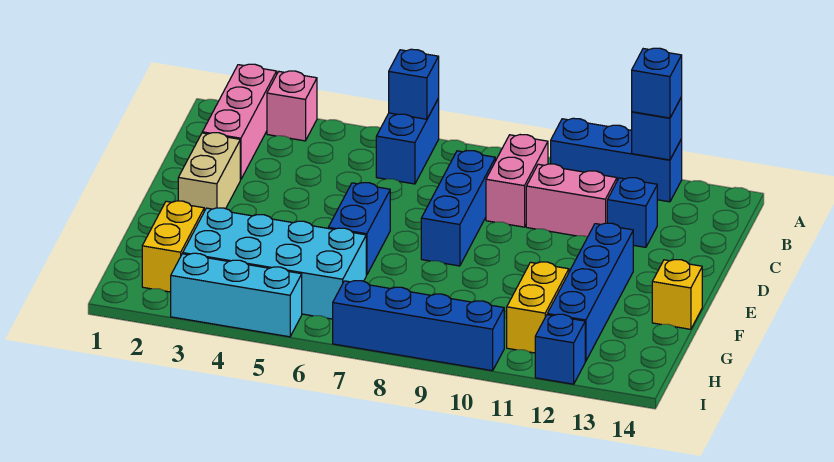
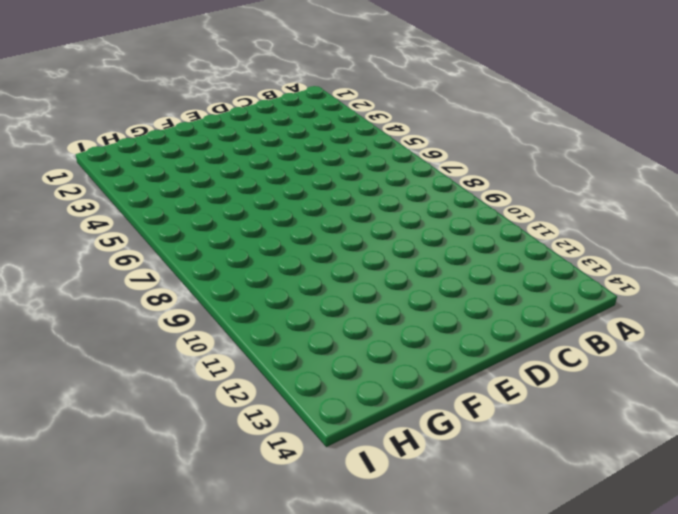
none -> pink brick A2:C2 level 1
none -> pink brick A3 level 1
none -> blue brick A6:B6 level 1

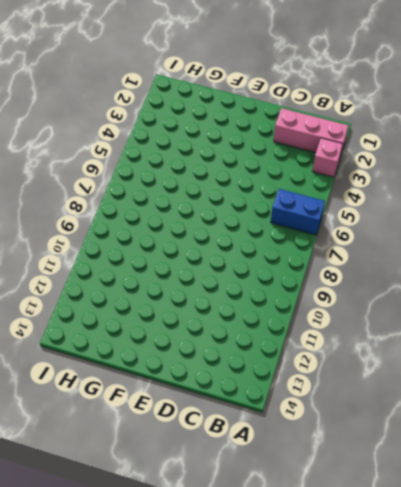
none -> blue brick A10:A12 level 1
none -> pink brick B9:C9 level 1
none -> blue brick C8:E8 level 1

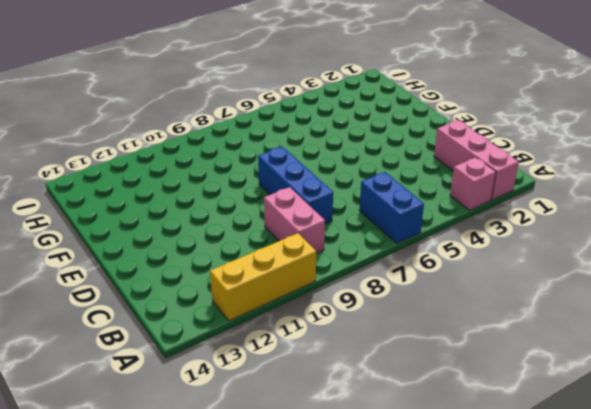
yellow brick A10:A12 level 1 -> blue brick A10:A12 level 1
none -> pink brick C10:C11 level 1
none -> blue brick C12 level 1
none -> tan brick D2:E2 level 1

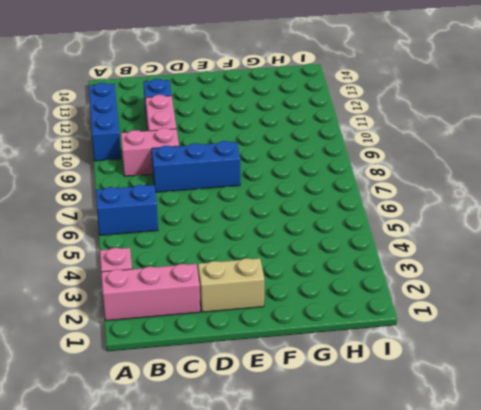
none -> blue brick E6:F6 level 1
none -> blue brick E12:H12 level 1
none -> yellow brick F14 level 1

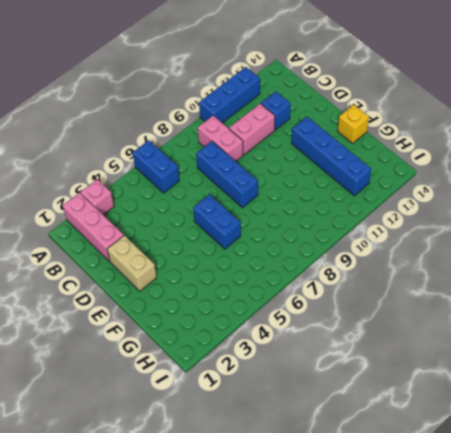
none -> yellow brick G2:H2 level 1
none -> cyan brick G3:H6 level 1
none -> yellow brick G11:H11 level 1

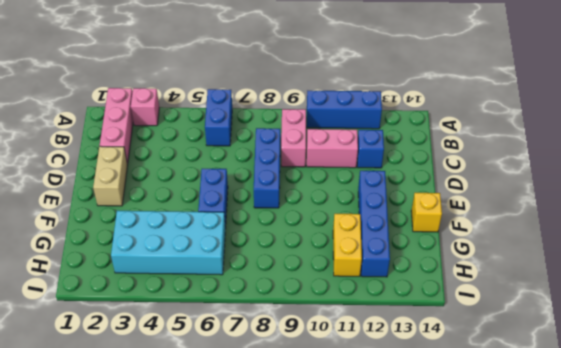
none -> yellow brick G2:H2 level 1
none -> cyan brick I3:I5 level 1
none -> blue brick I7:I10 level 1

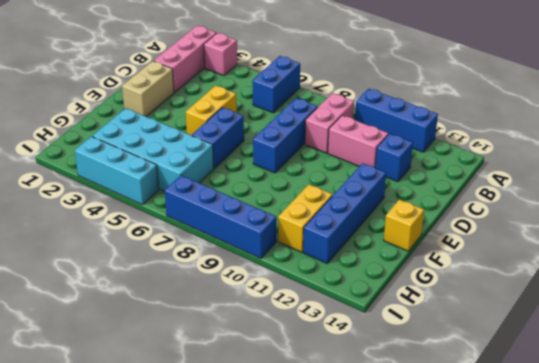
yellow brick D5:E5 level 1 -> yellow brick G2:H2 level 1
none -> blue brick I12 level 1
none -> blue brick A6 level 2
none -> blue brick A12 level 2

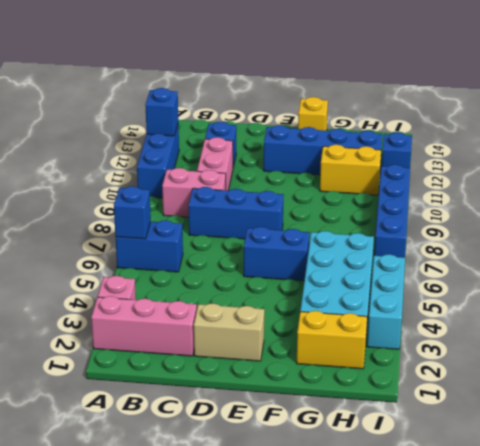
none -> blue brick A12 level 3

